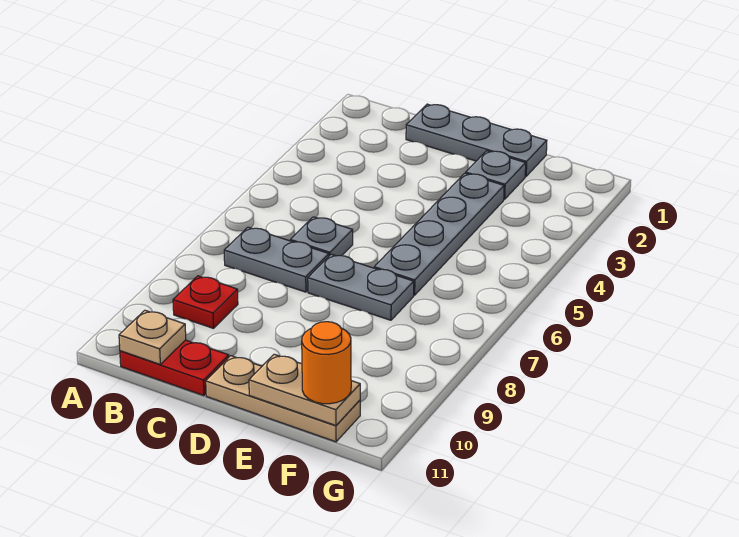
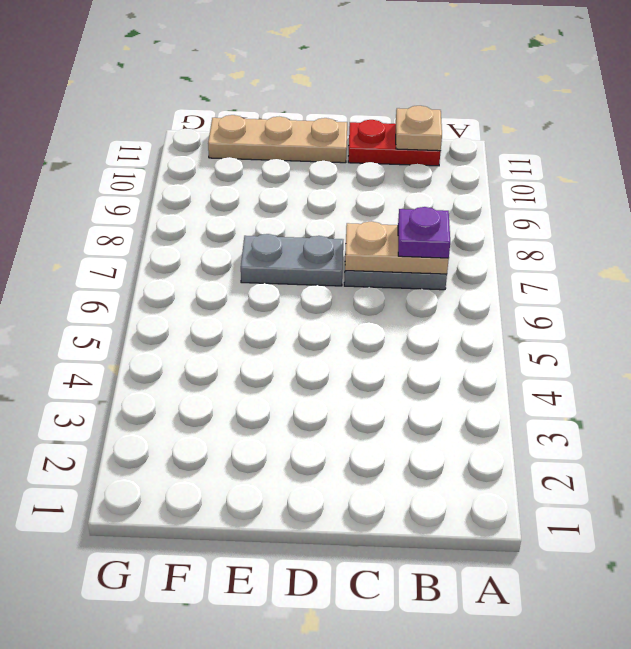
tan plate B7:C7 level 2 -> tan plate E11:F11 level 2
purple plate B7 level 3 -> none
none -> red plate B9 level 1
none -> grey plate C1:E1 level 1
none -> grey plate C6 level 1

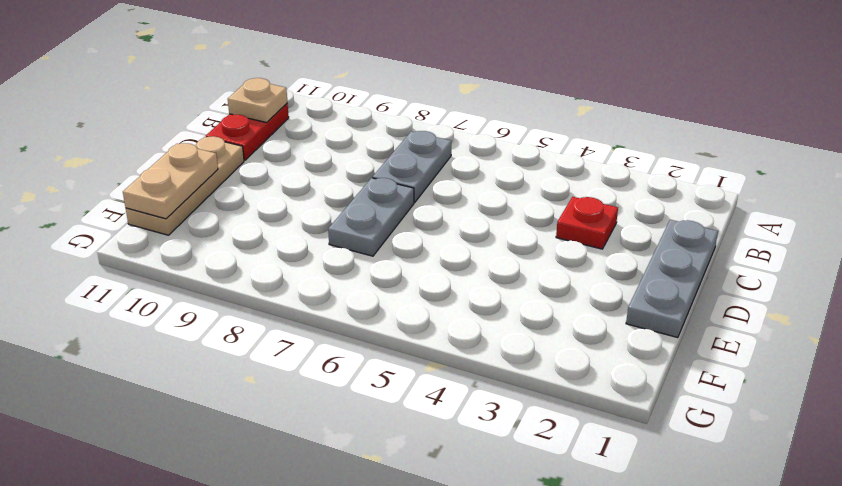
red plate C3 level 1 -> red plate B9 level 1
none -> grey plate C6 level 1
none -> grey plate E2 level 1
none -> grey plate E3:E6 level 1

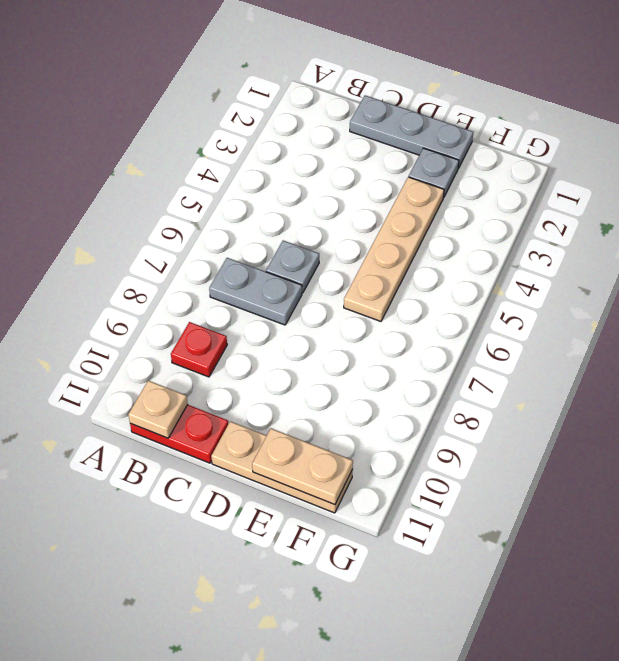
tan plate E3:E6 level 1 -> grey plate E3:E6 level 1
none -> grey plate D7:E7 level 1
none -> orange round brick F11 level 3

